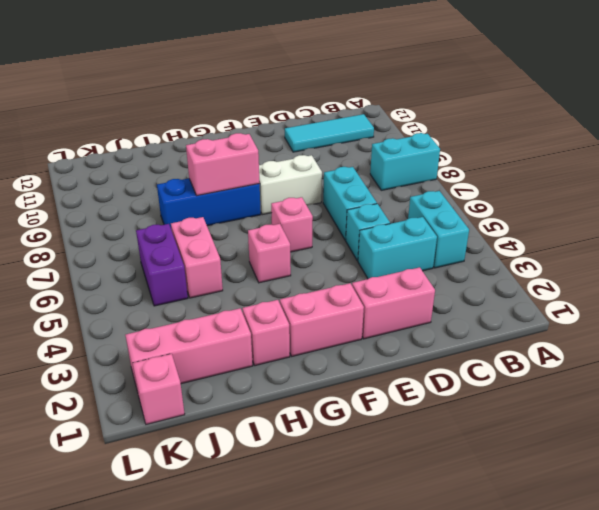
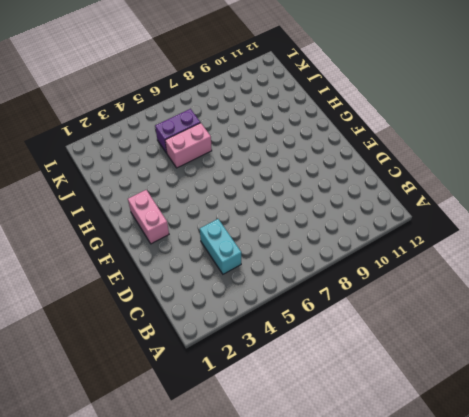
none -> cyan brick A8:B8 level 1
none -> cyan brick B4:B5 level 1
none -> cyan tile B11:D11 level 1

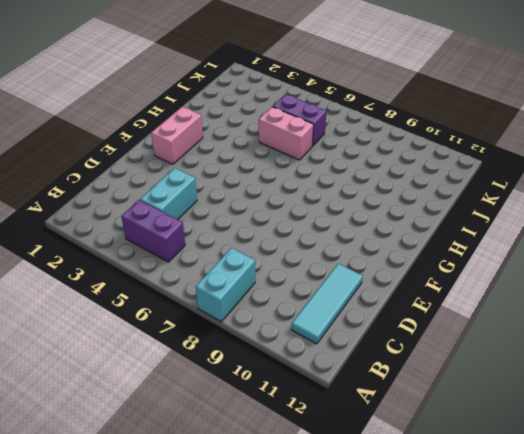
purple brick B4:B5 level 1 -> cyan brick B4:B5 level 1
none -> pink brick D2:E2 level 1
none -> cyan brick D5 level 1
none -> cyan brick D6:D7 level 1

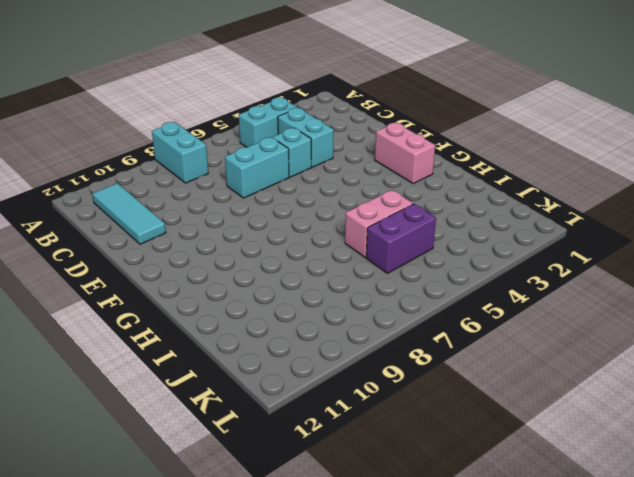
none -> pink brick D2:E2 level 1
none -> white brick E8:F8 level 1
none -> pink brick F6 level 1

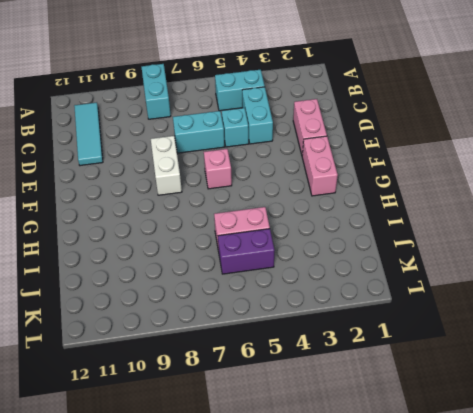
none -> pink brick G5 level 1
none -> blue brick G8:I8 level 1
none -> pink brick H2 level 1

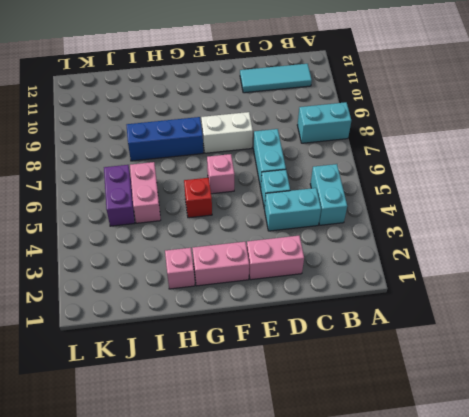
red brick G5 level 1 -> pink brick G5 level 1
none -> pink brick I2:K2 level 1
none -> pink brick K1 level 1
none -> pink brick G8:H8 level 2

